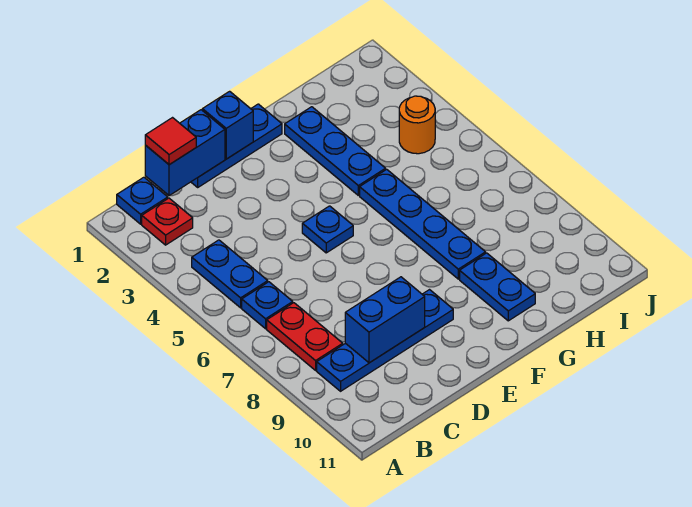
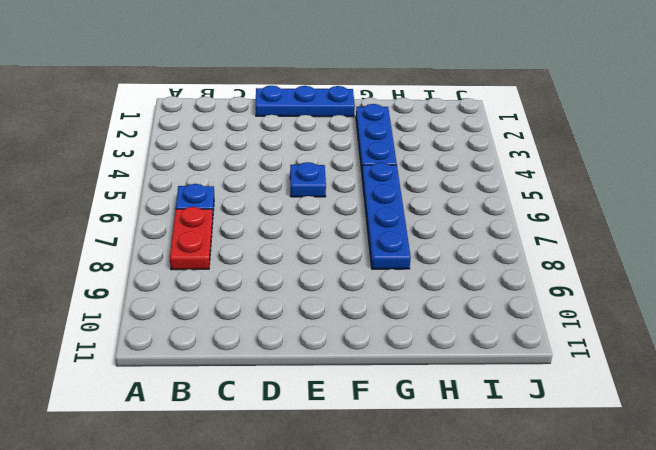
none -> blue plate B1 level 1
none -> red plate B2 level 1
none -> blue plate B4:B5 level 1

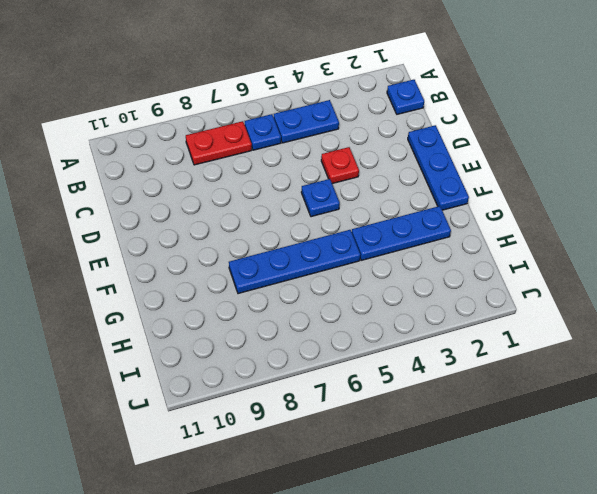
red plate D4 level 1 -> red plate B2 level 1
none -> blue plate B9:E9 level 1
none -> blue plate G9:G10 level 1
none -> orange round brick I4 level 1

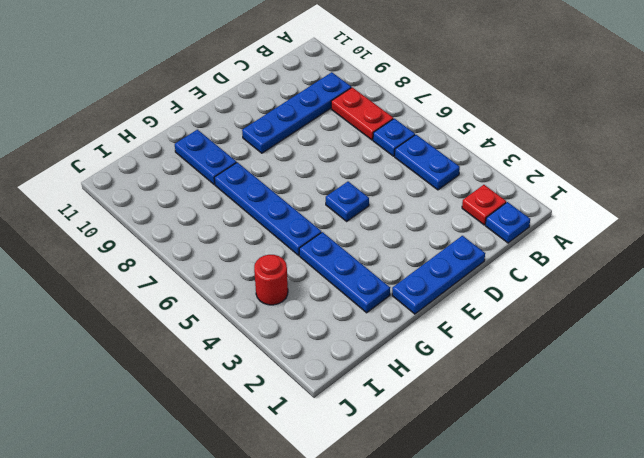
red round brick I4 level 1 -> orange round brick I4 level 1
none -> blue brick C1:D1 level 2
none -> blue brick C9:D9 level 2
none -> blue brick E1 level 2

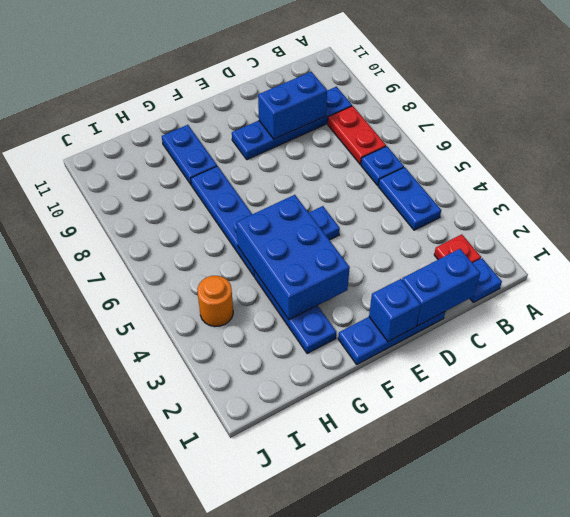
blue brick F3:G5 level 2 -> none
none -> red tile C1 level 3

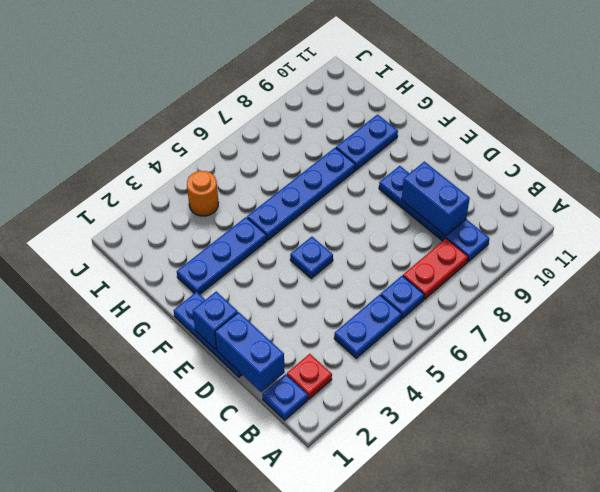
none -> red tile C1 level 3

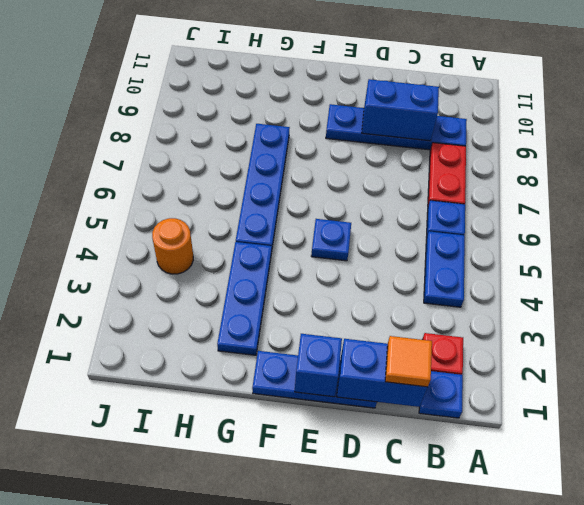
orange tile C1 level 3 -> red tile C1 level 3
none -> blue plate G9:G10 level 1

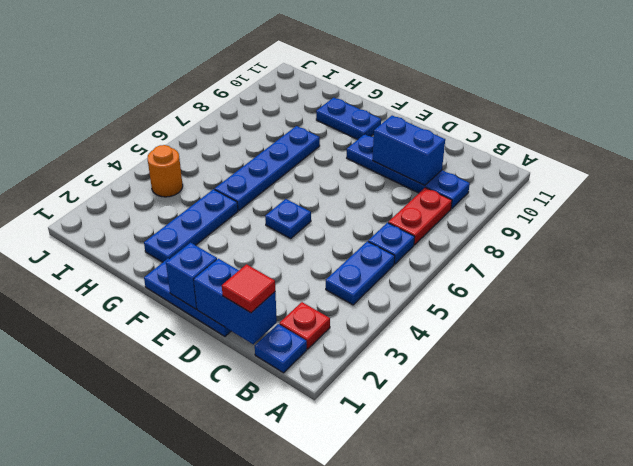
blue plate F10:G10 level 1 -> blue plate G9:G10 level 1

